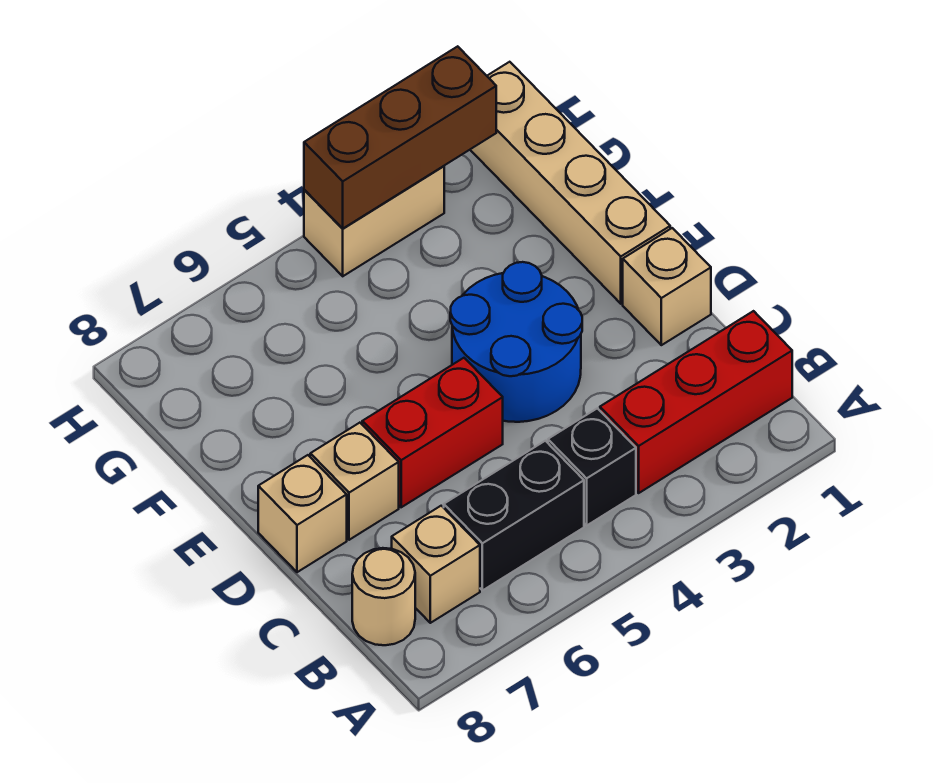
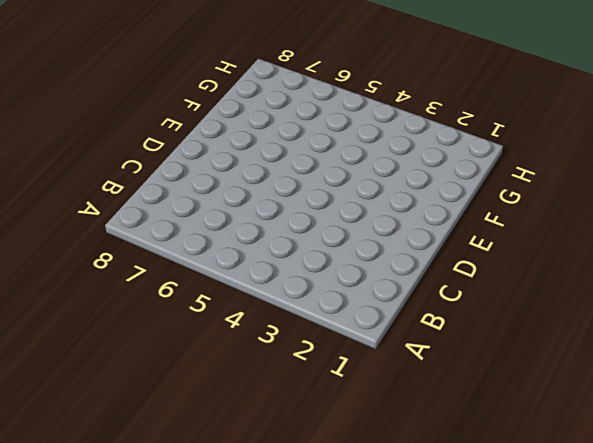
none -> red brick B1:B3 level 1
none -> black brick B4 level 1
none -> black brick B5:B6 level 1

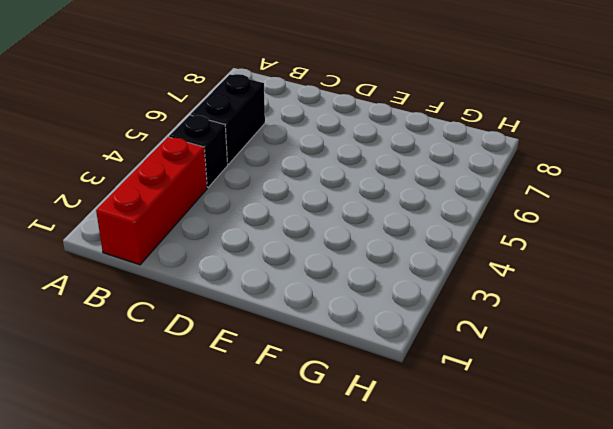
none -> tan brick B7 level 1
none -> tan round brick B8 level 1
none -> tan brick D1 level 1

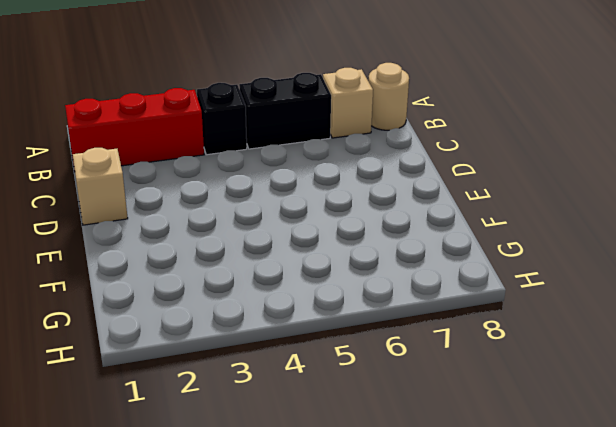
none -> blue round brick D3:E4 level 1
none -> red brick D5:D6 level 1
none -> tan brick D7 level 1

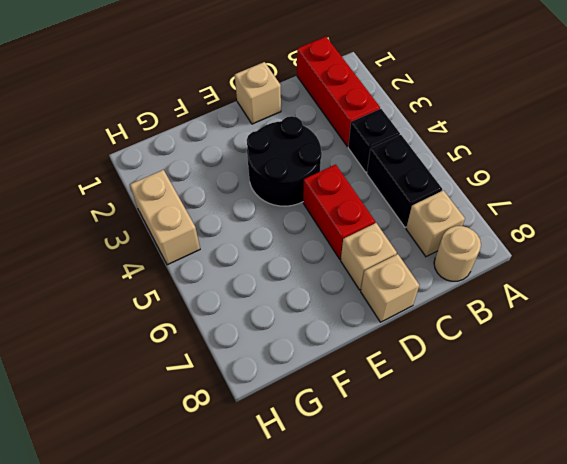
black round brick D3:E4 level 1 -> blue round brick D3:E4 level 1
none -> tan brick E1:H1 level 1
none -> brown brick H2:H4 level 2

